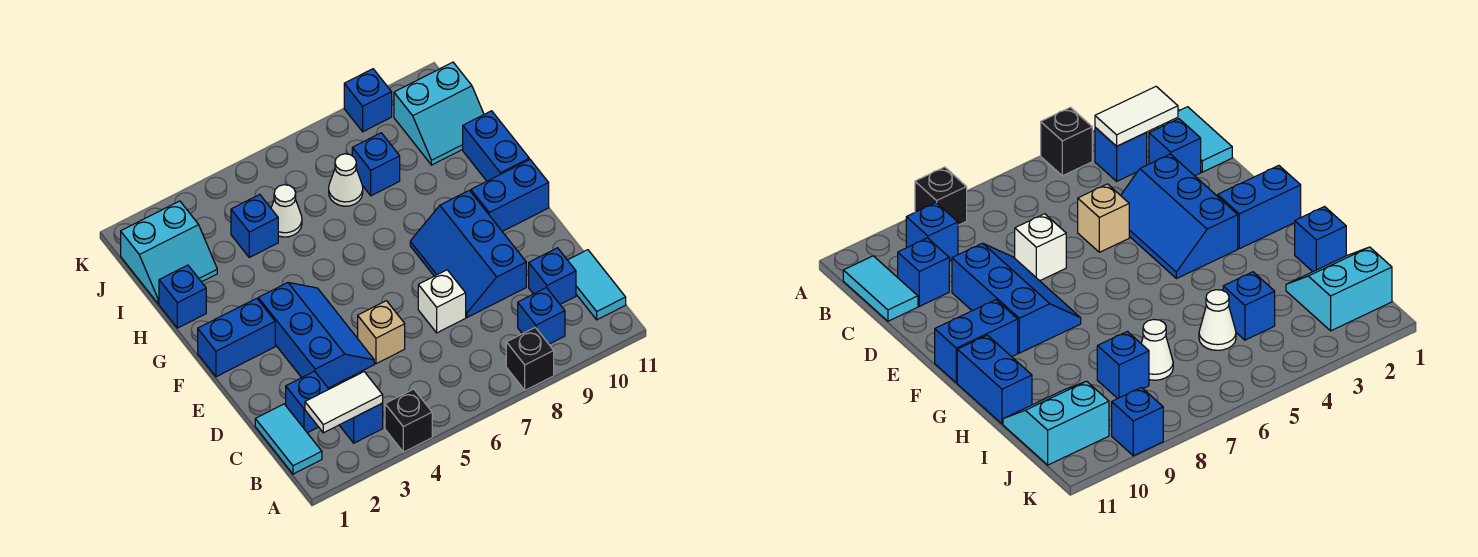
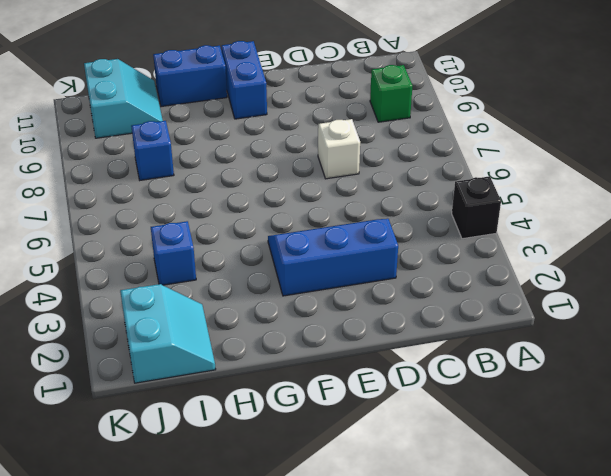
green brick B9 level 1 -> blue brick B9 level 1
none -> black brick A8 level 1
none -> cyan tile B1:C1 level 1
none -> blue brick B3 level 1

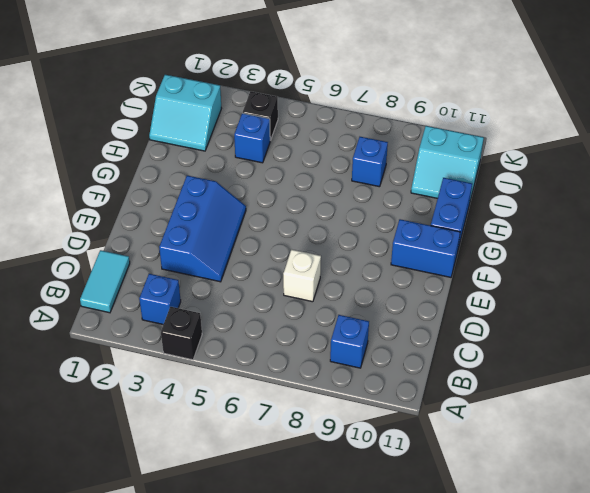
black brick J4 level 1 -> black brick A8 level 1
none -> cyan tile B11:C11 level 1
none -> blue brick C2 level 1
none -> blue brick C10 level 1

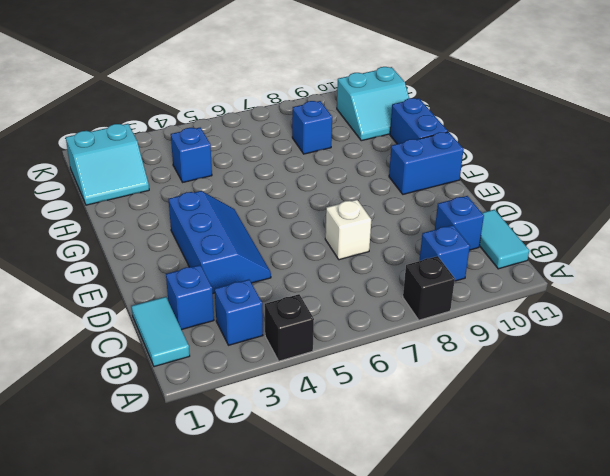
none -> tan brick D5 level 1
none -> blue slope D8:F9 level 1 top 9
none -> blue brick F1:F2 level 1

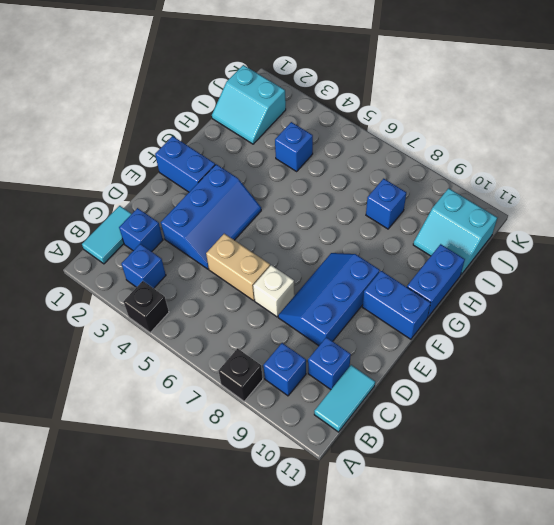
tan brick D5:D6 level 1 -> tan brick D5 level 1
none -> blue brick H1 level 1
none -> white cone I5 level 1
none -> white cone I7 level 1

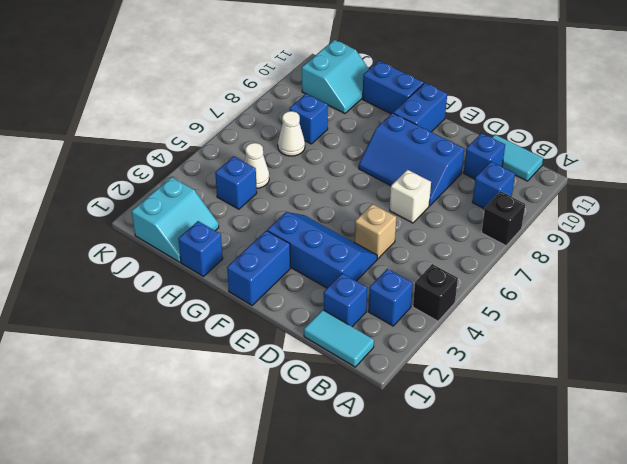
none -> blue brick K9 level 1
none -> white tile B2:B3 level 2

